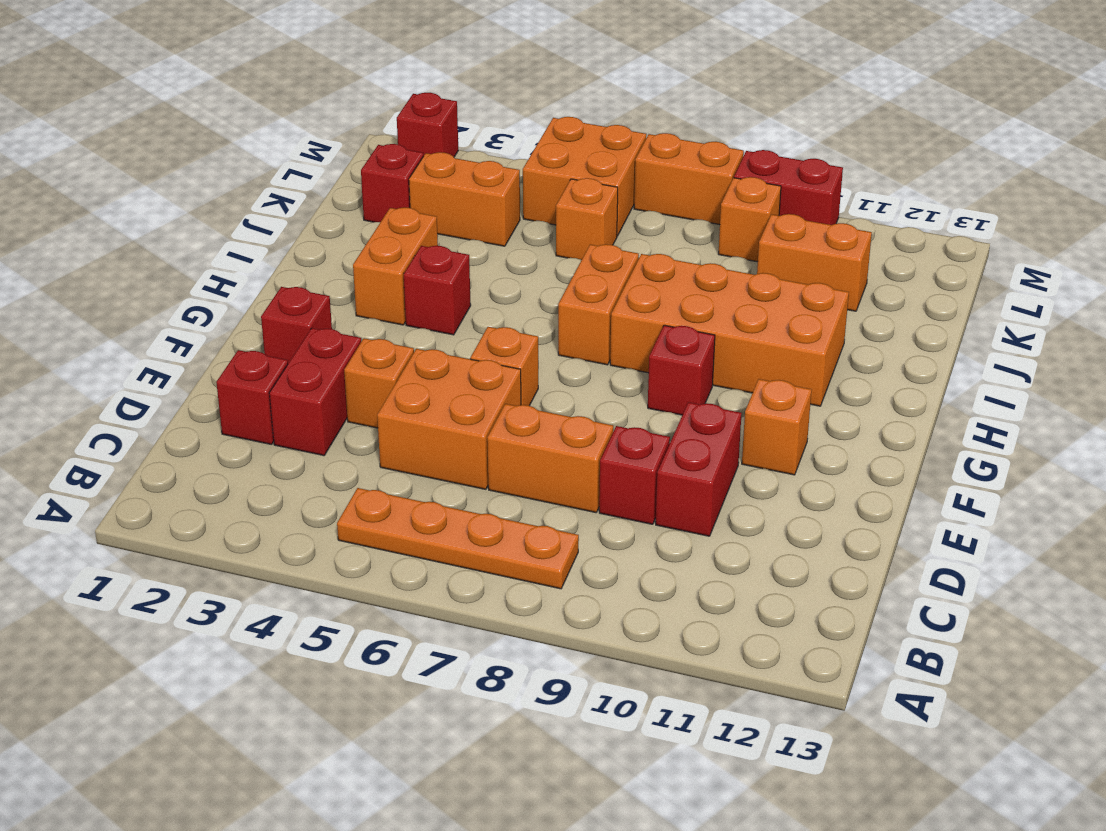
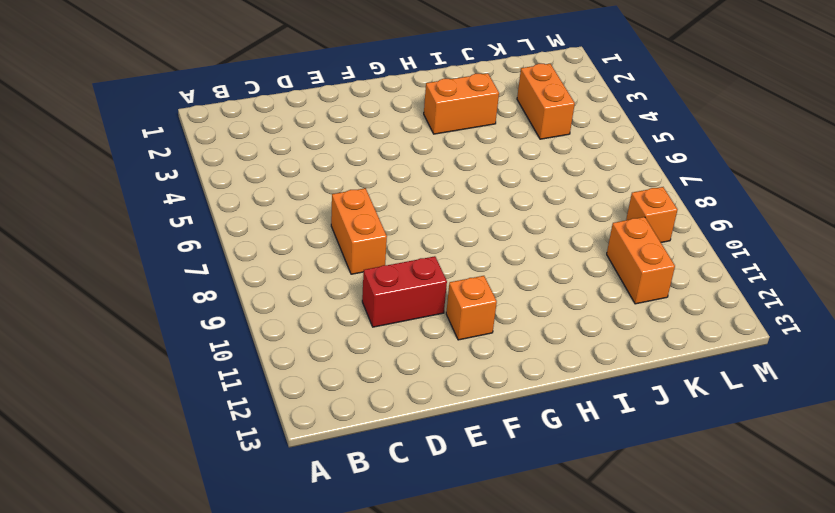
none -> orange plate B5:B8 level 1
none -> red brick D2 level 1
none -> red brick D3:E3 level 1

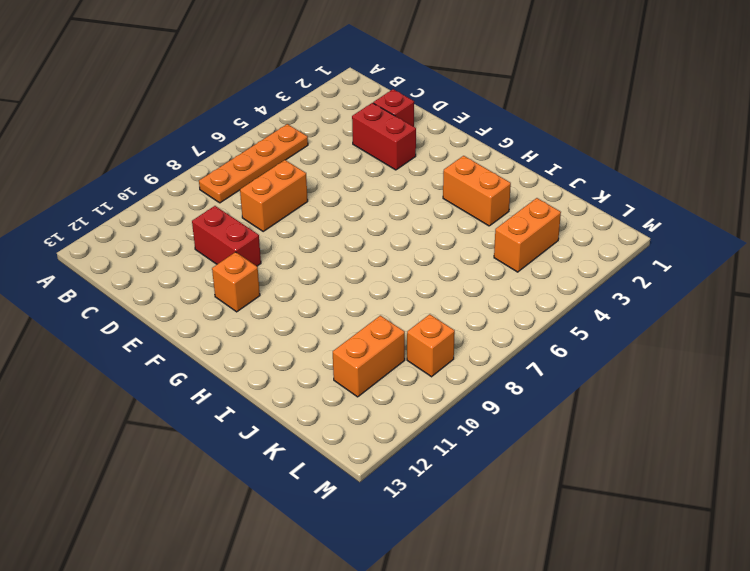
none -> orange brick D5:E6 level 1
none -> red brick D9 level 1
none -> orange brick E4 level 1

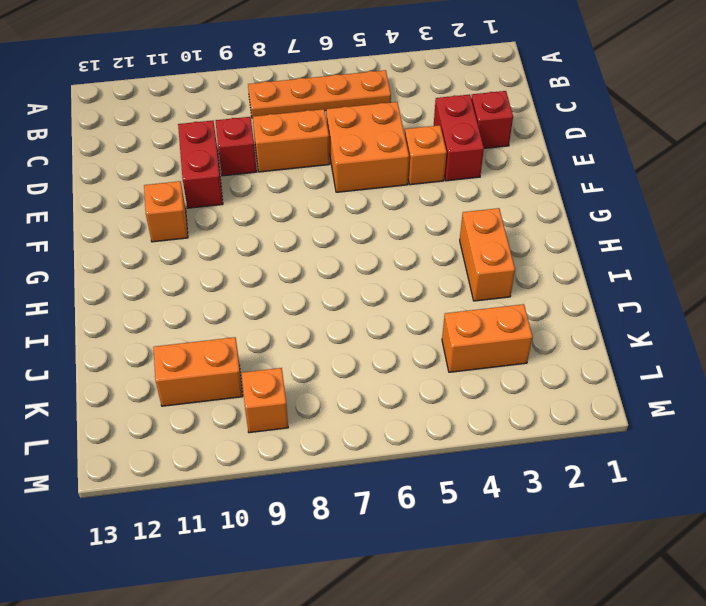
none -> red brick F2 level 1
none -> orange brick F6 level 1
none -> red brick G9 level 1

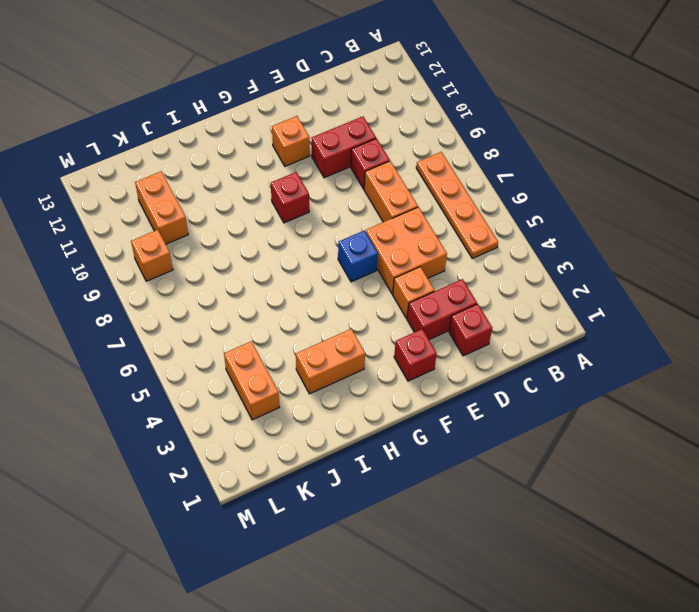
blue brick F6 level 1 -> orange brick F6 level 1
none -> red brick H4 level 1
none -> orange brick H7:I7 level 1
none -> orange brick H8:I11 level 1

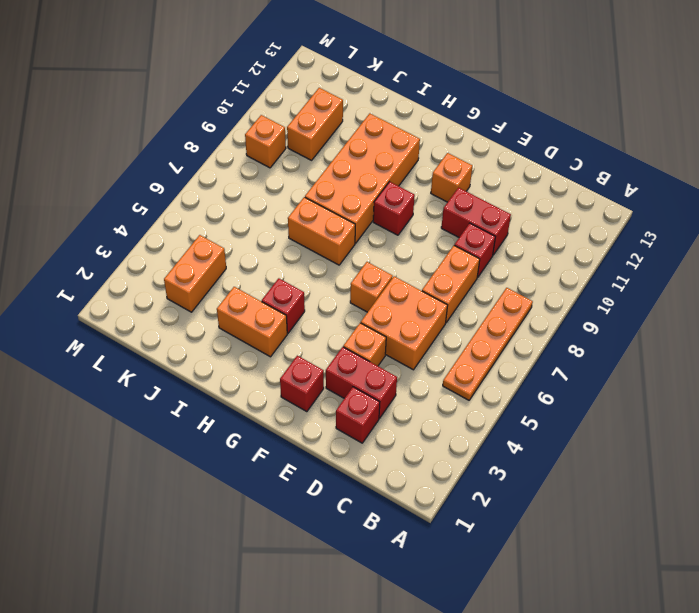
none -> red brick K2 level 1
none -> orange brick K6 level 1
none -> orange brick L5:M6 level 1

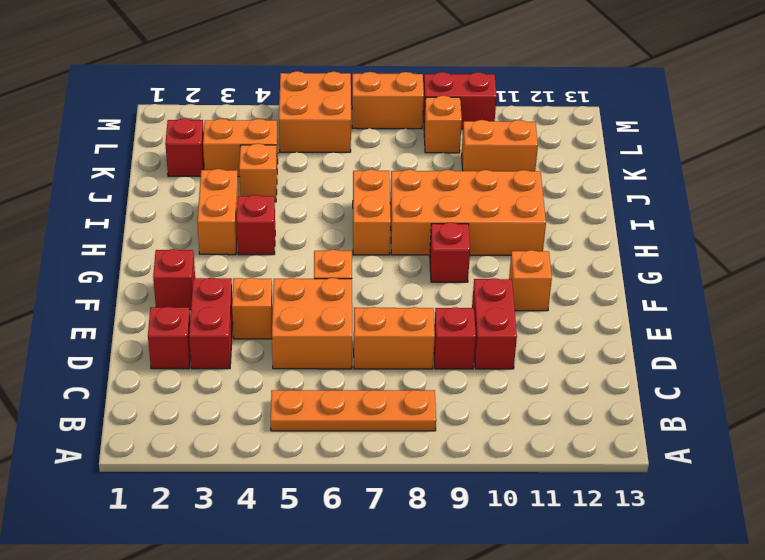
orange brick J4 level 1 -> orange brick K6 level 1
none -> red brick M2 level 1

